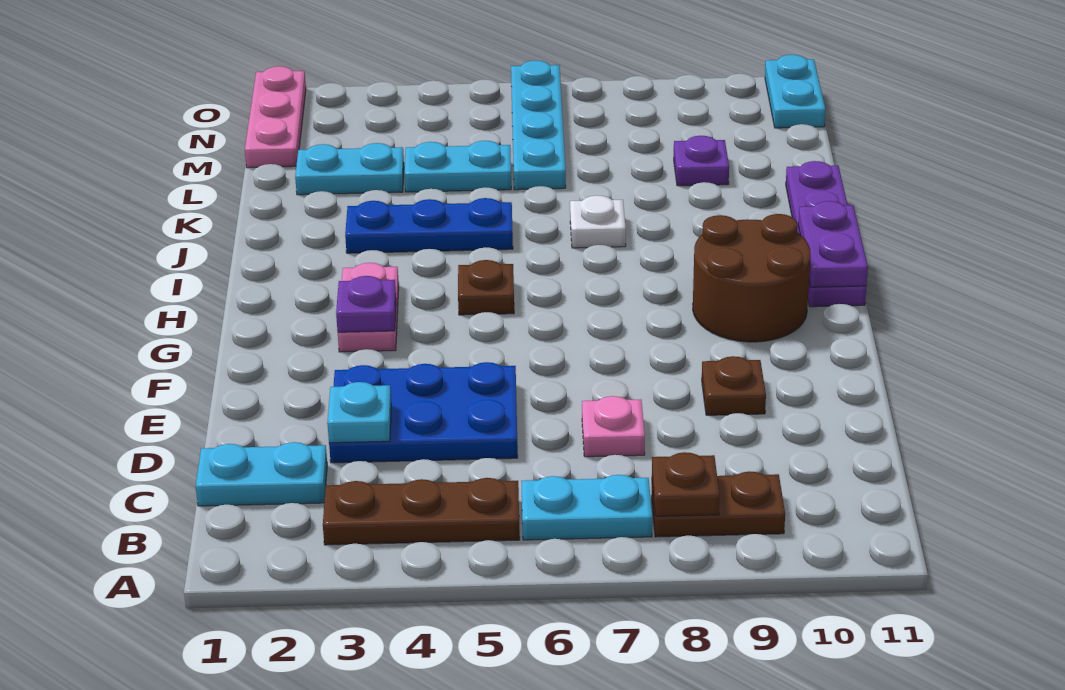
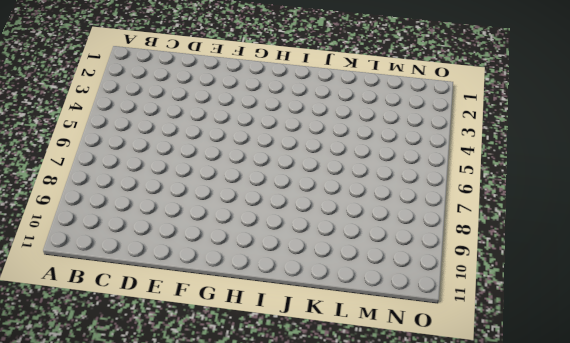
none -> brown plate B3:B5 level 1
none -> cyan plate B6:B7 level 1
none -> brown plate B8:B9 level 1

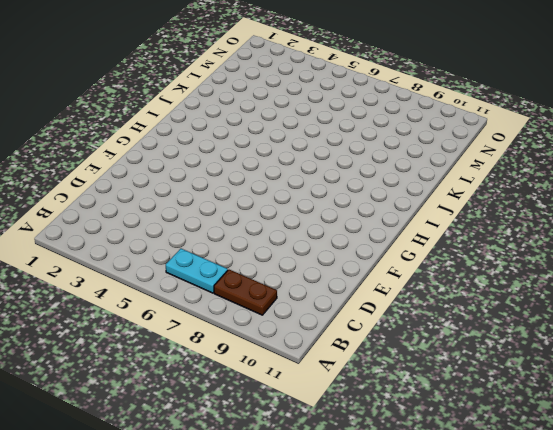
none -> brown plate B3:B5 level 1
none -> cyan plate C1:C2 level 1
none -> blue plate D3:E5 level 1

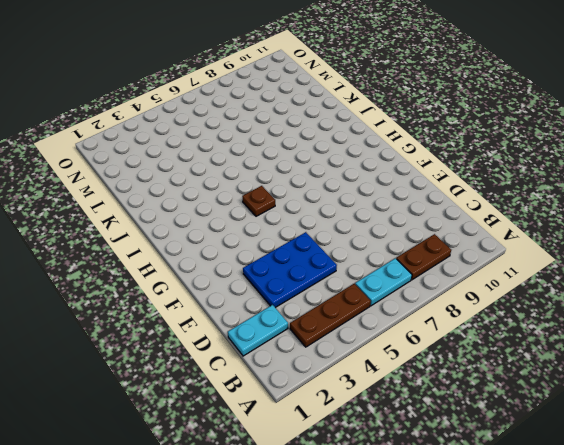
none -> pink plate D7 level 1
none -> brown plate E9 level 1
none -> pink plate G3:H3 level 1

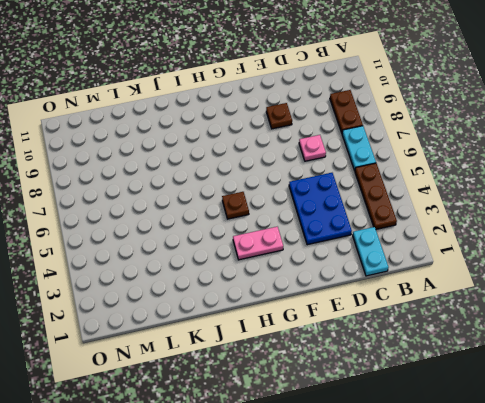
none -> brown round brick G9:H10 level 1
none -> purple plate H11:K11 level 1
none -> blue plate J3:J5 level 1

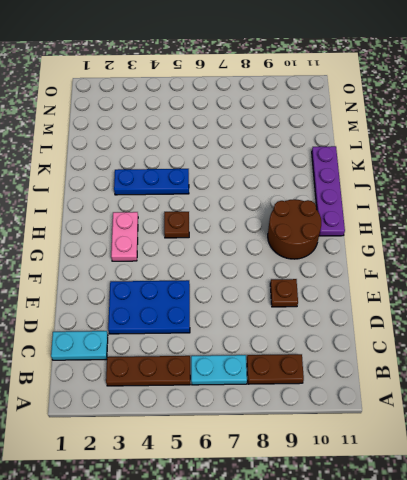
none -> pink plate D7 level 1
none -> white plate J7 level 1
none -> cyan plate L2:L3 level 1

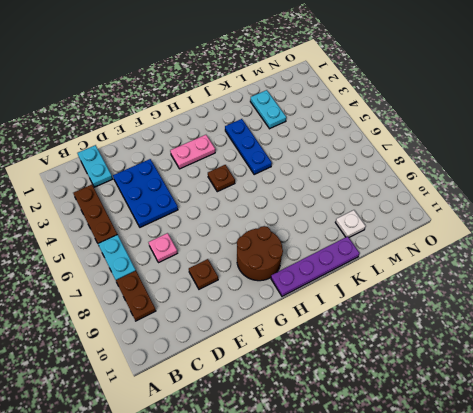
white plate L10 level 1 -> white plate J7 level 1
none -> cyan plate L4:L5 level 1
none -> cyan plate L6:O6 level 1
none -> purple plate L9 level 1

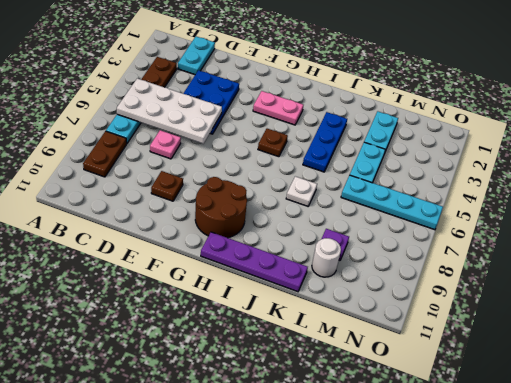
white plate B5:E6 level 2 -> none
white round brick L10 level 1 -> none
none -> pink plate M1:O1 level 1
none -> cyan plate N11:O11 level 1
none -> brown plate B8 level 2

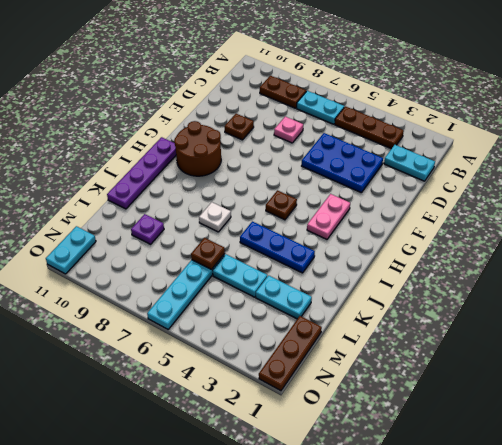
brown plate L6 level 2 -> brown plate B8 level 2
brown plate M1:O1 level 1 -> pink plate M1:O1 level 1
none -> cyan plate D3 level 2
none -> purple plate G3 level 2
none -> purple plate H11:I11 level 2

